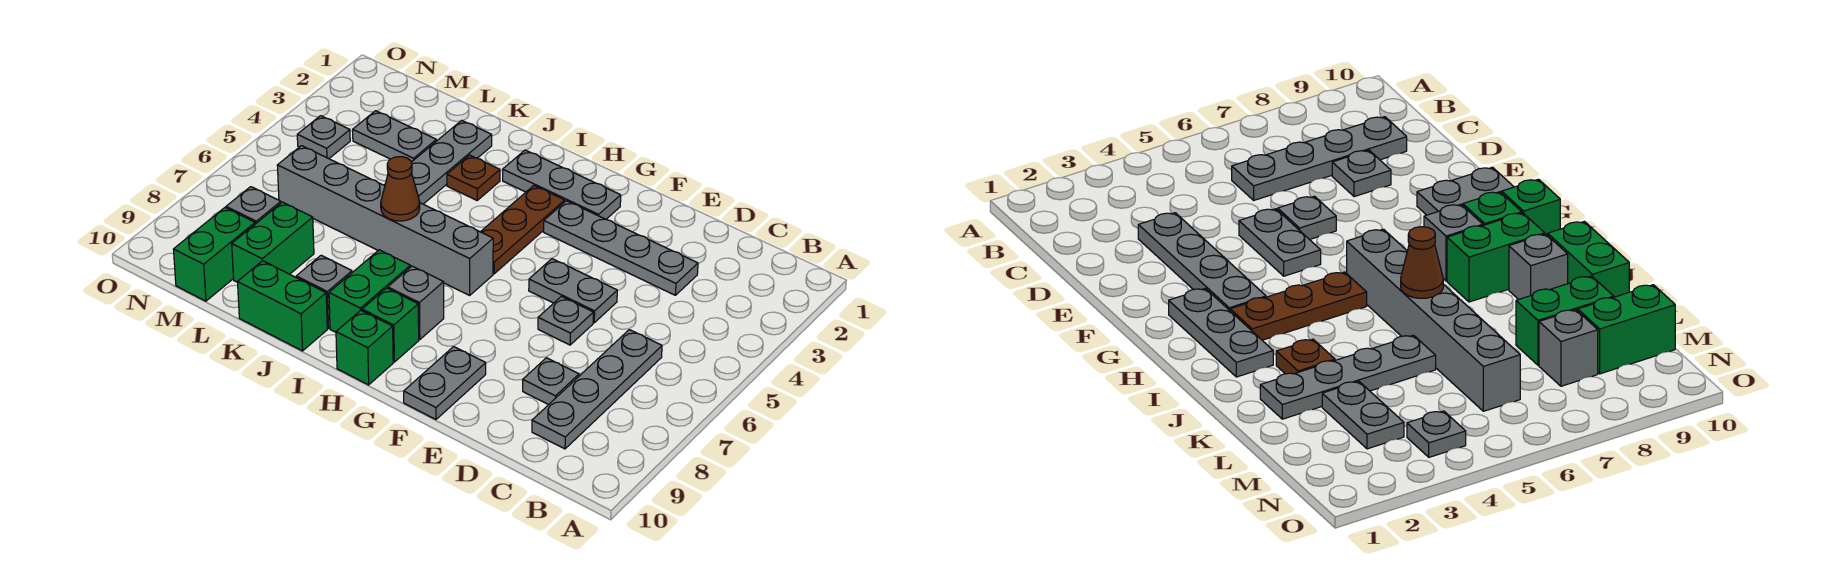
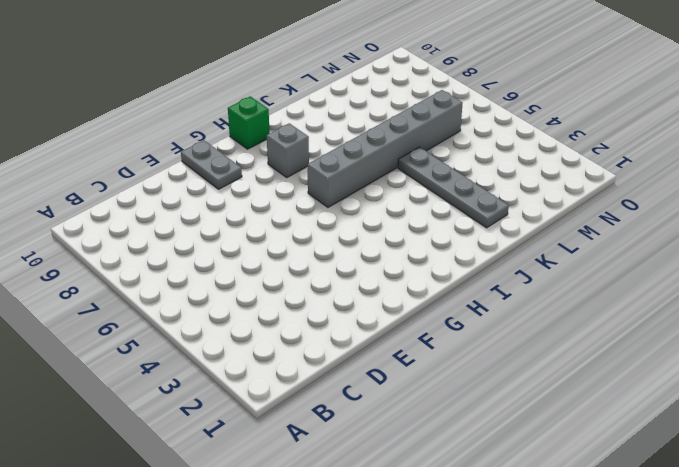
none -> grey plate C6:C9 level 1
none -> grey plate D3:G3 level 1
none -> grey plate D8 level 1

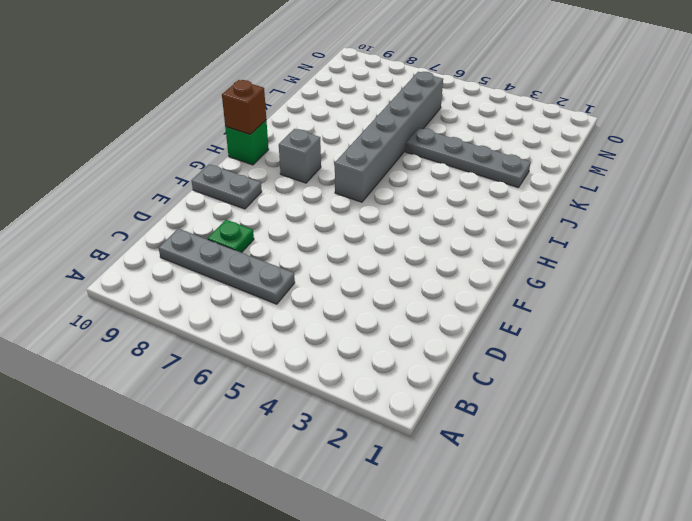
green plate D8 level 1 -> grey plate D8 level 1
brown brick H10 level 2 -> none
none -> grey plate D3:G3 level 1
none -> grey plate E5:F5 level 1
none -> grey plate E6 level 1

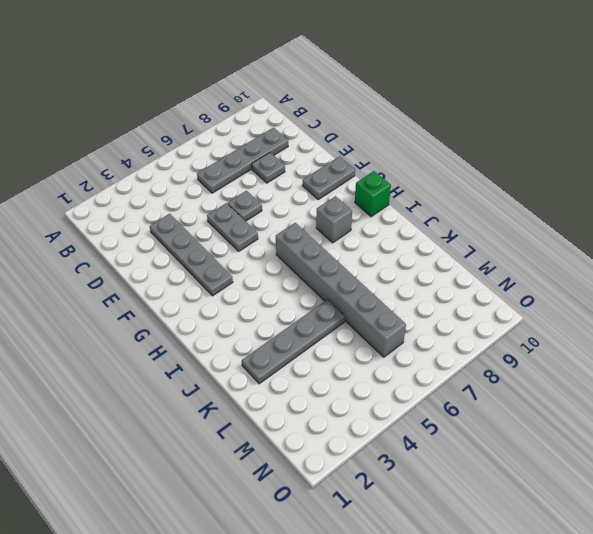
none -> grey plate G2:I2 level 1
none -> brown plate H3:H5 level 1
none -> green brick H9 level 1

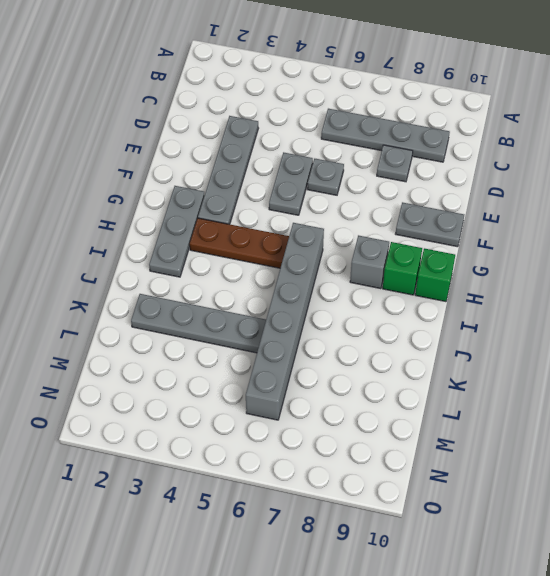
none -> green brick I8:I9 level 1
none -> brown plate J3 level 1
none -> grey brick J9 level 1

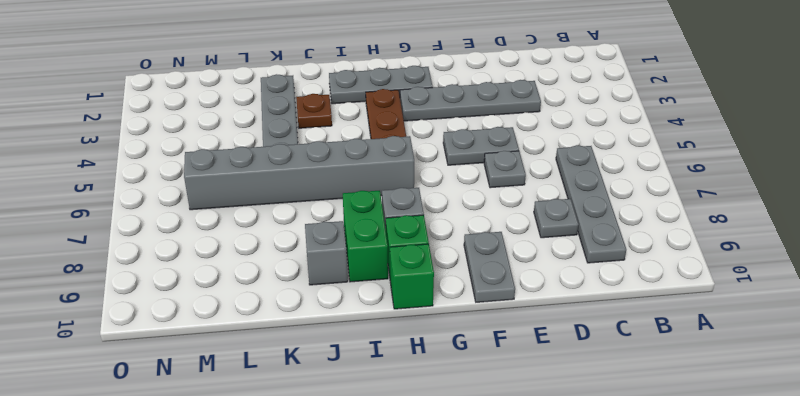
none -> green brick J10:K10 level 1
none -> grey plate L3:M3 level 1
none -> green brick L8:L9 level 1

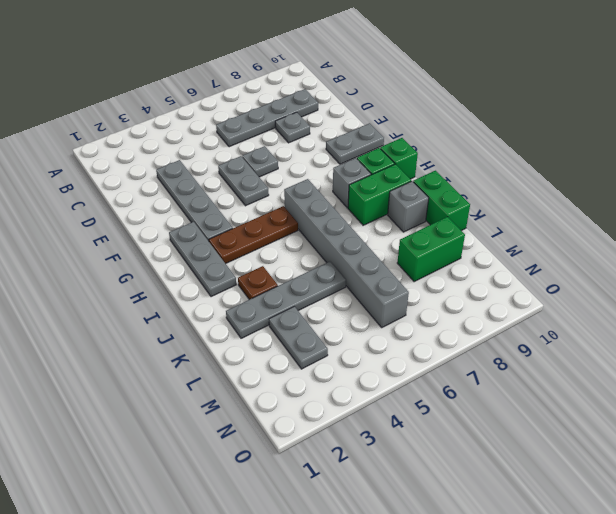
none -> grey brick M8 level 1
none -> green brick M9:M10 level 1
none -> grey plate N4 level 1

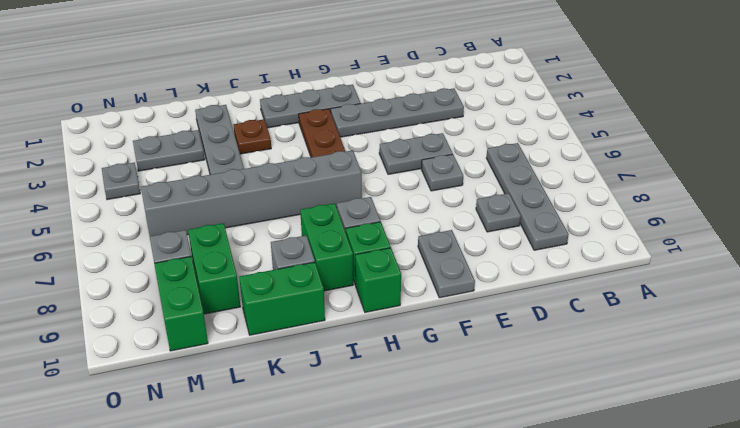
none -> brown cone J6 level 2

